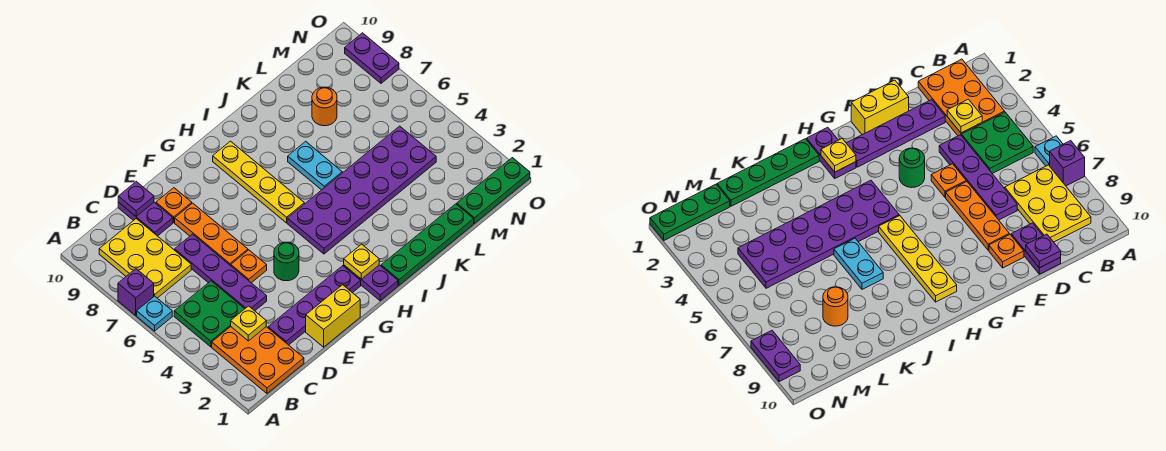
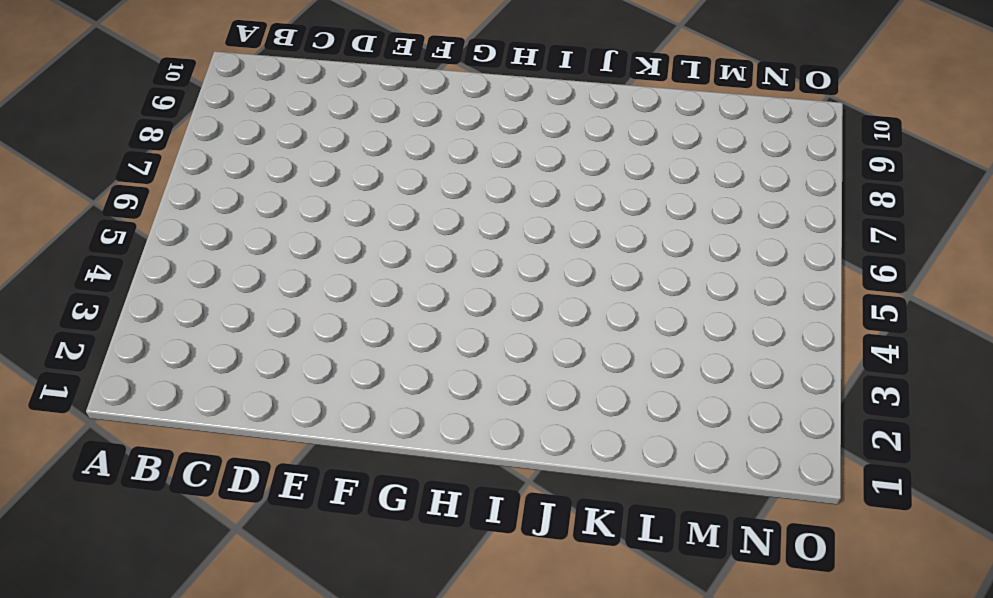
none -> cyan plate A6 level 1
none -> purple brick A7 level 1
none -> orange plate B1:C3 level 1

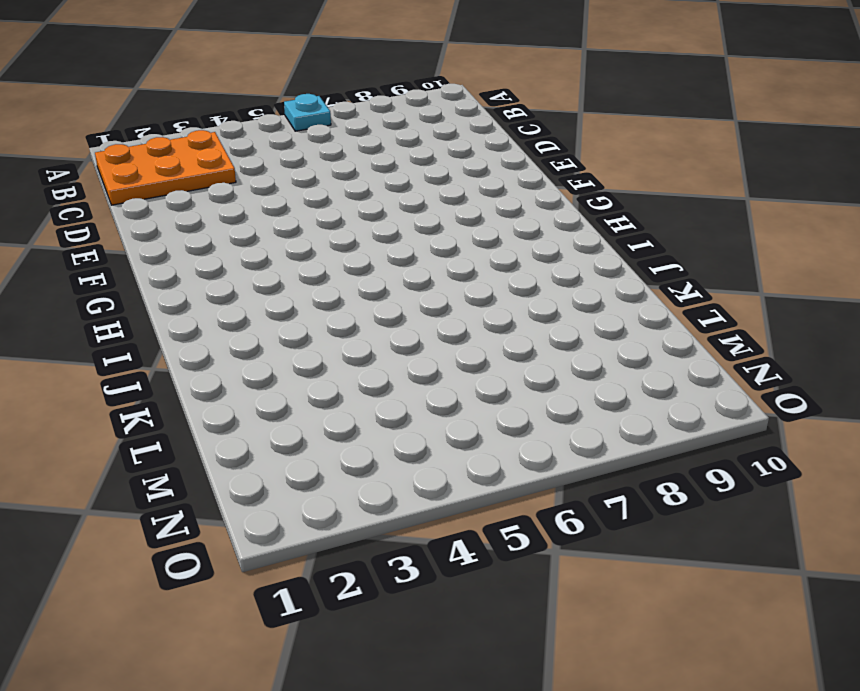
none -> purple brick A7 level 1
none -> green plate B4:C5 level 1
none -> yellow plate B7:C9 level 1

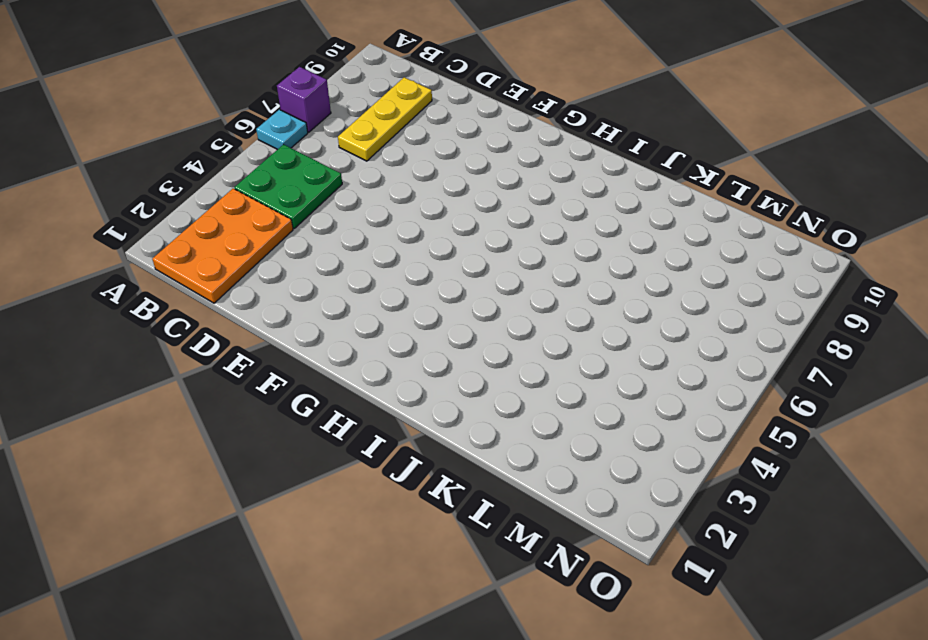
yellow plate C7:C9 level 1 -> yellow plate B7:C9 level 1
none -> purple plate D2:G2 level 1
none -> purple plate D4:D7 level 1
none -> purple plate D9:D10 level 1

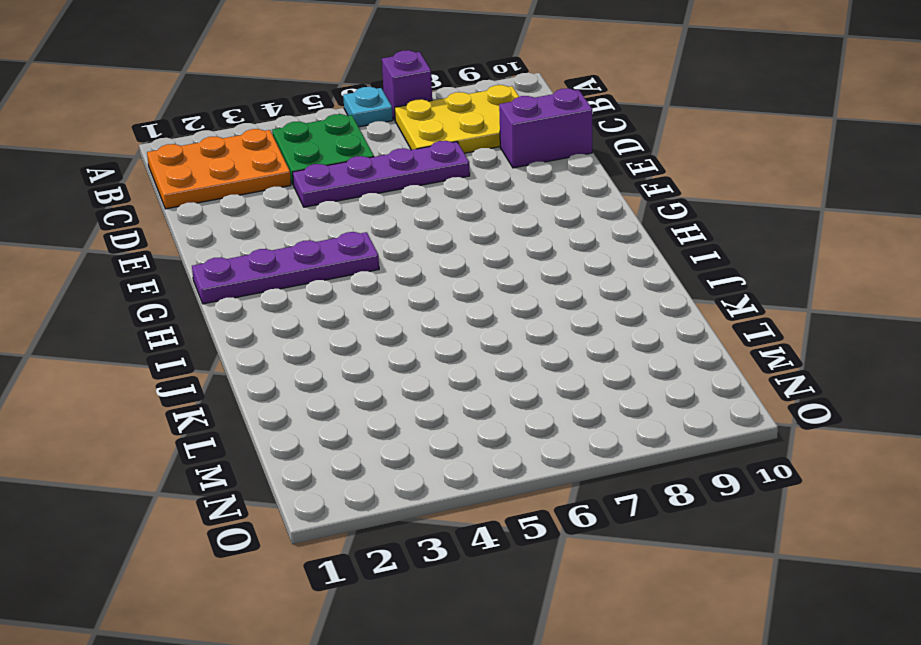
purple brick D9:D10 level 1 -> purple plate D9:D10 level 1
purple plate G1:G4 level 1 -> purple plate D2:G2 level 1
none -> yellow brick E1:F1 level 1
none -> orange plate E5 level 1
none -> orange plate E6:E8 level 1

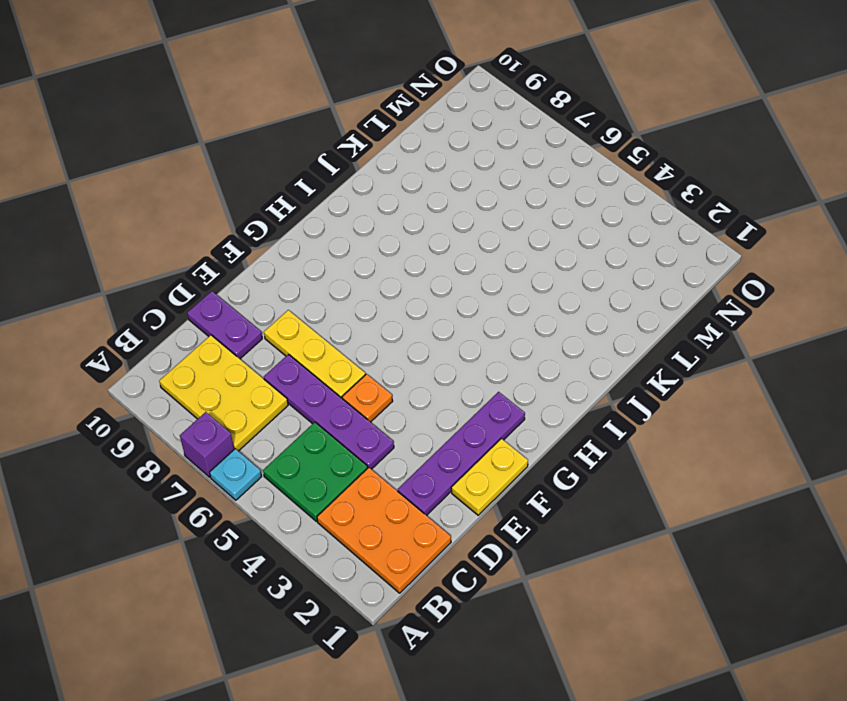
yellow plate E1:F1 level 1 -> yellow brick E1:F1 level 1
yellow plate E6:E8 level 1 -> orange plate E6:E8 level 1
none -> orange plate E9 level 1
none -> green round brick F4 level 1
none -> purple plate H1:H2 level 1

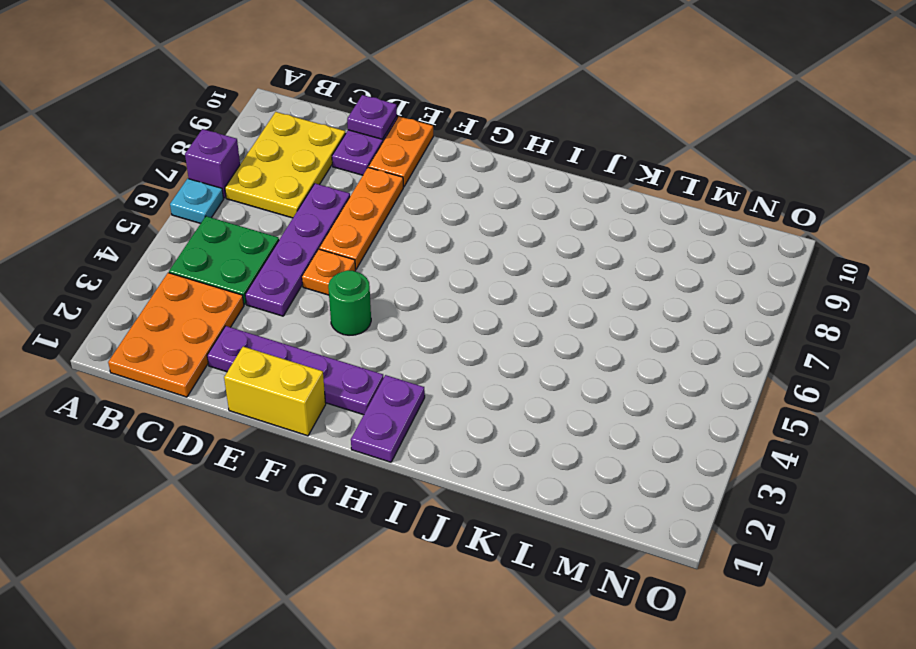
orange plate E9:E10 level 1 -> orange plate E9 level 1
none -> purple plate H4:M5 level 1
none -> yellow plate H6:H9 level 1
none -> green plate I1:L1 level 1

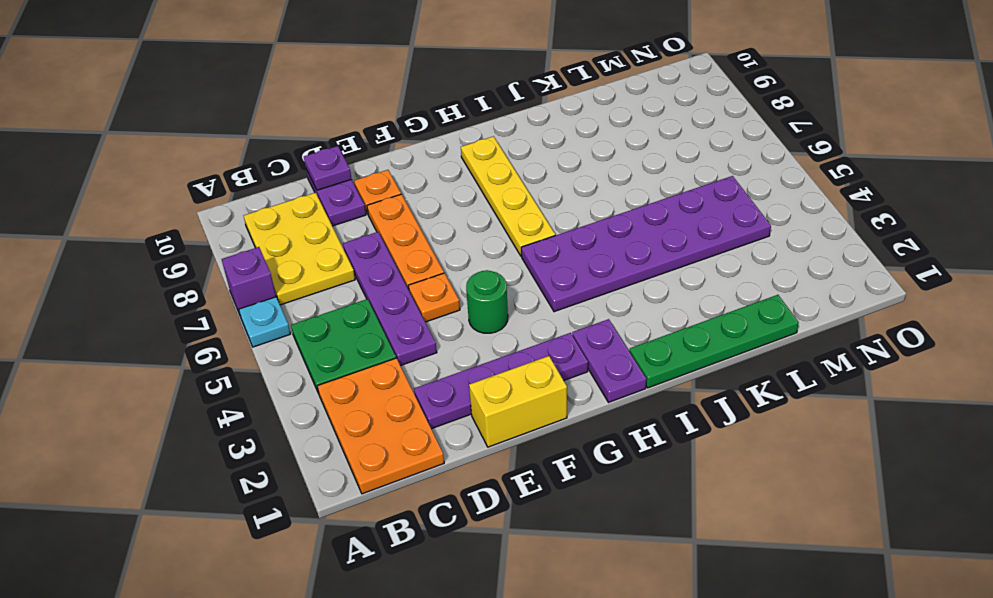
none -> cyan plate J6:J7 level 1
none -> orange round brick L8 level 1
none -> green plate M1:O1 level 1

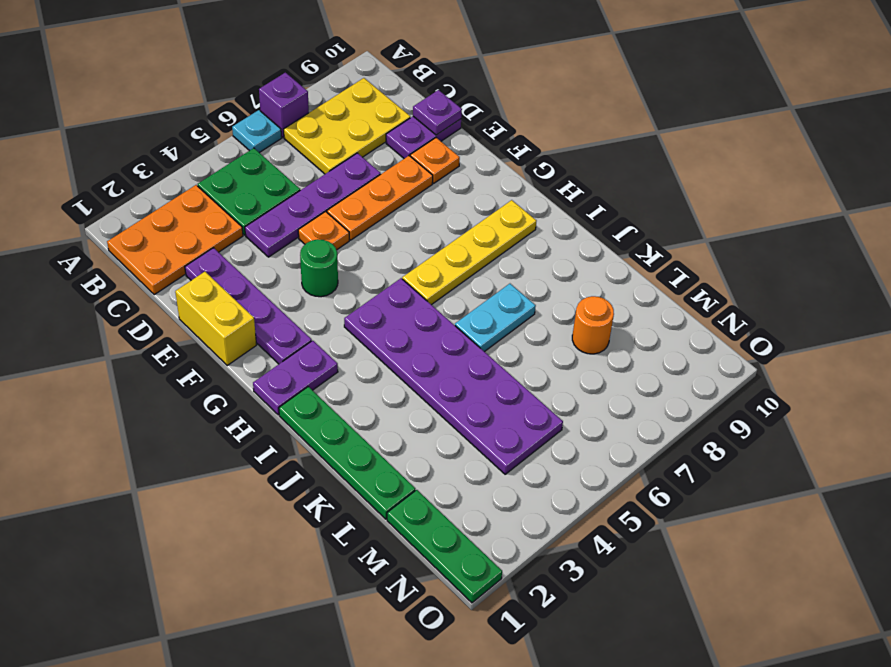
none -> purple plate O8:O9 level 1
none -> yellow plate C3 level 2
none -> yellow plate H2 level 2

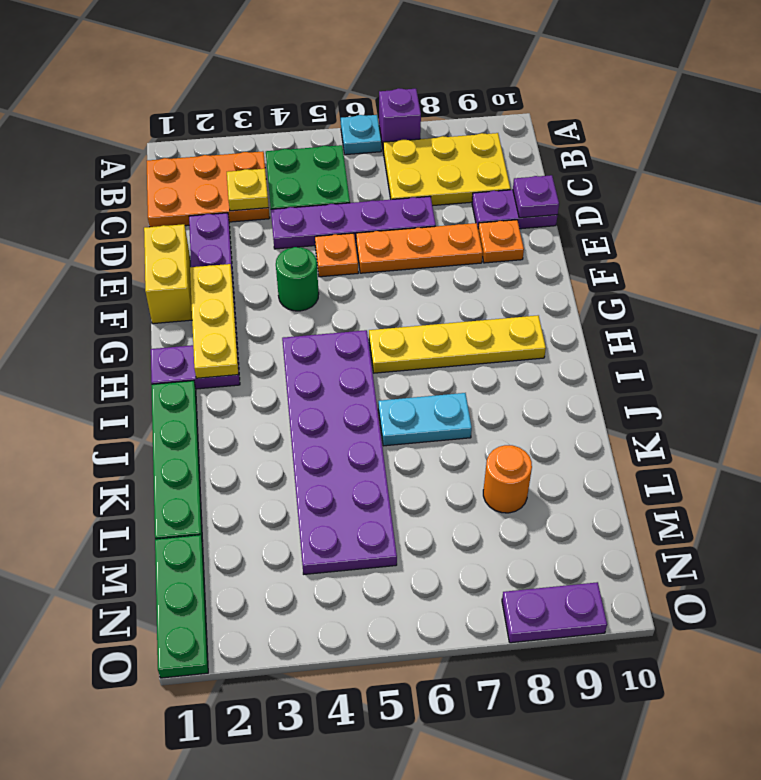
yellow plate F2:H2 level 2 -> yellow plate H2 level 2

